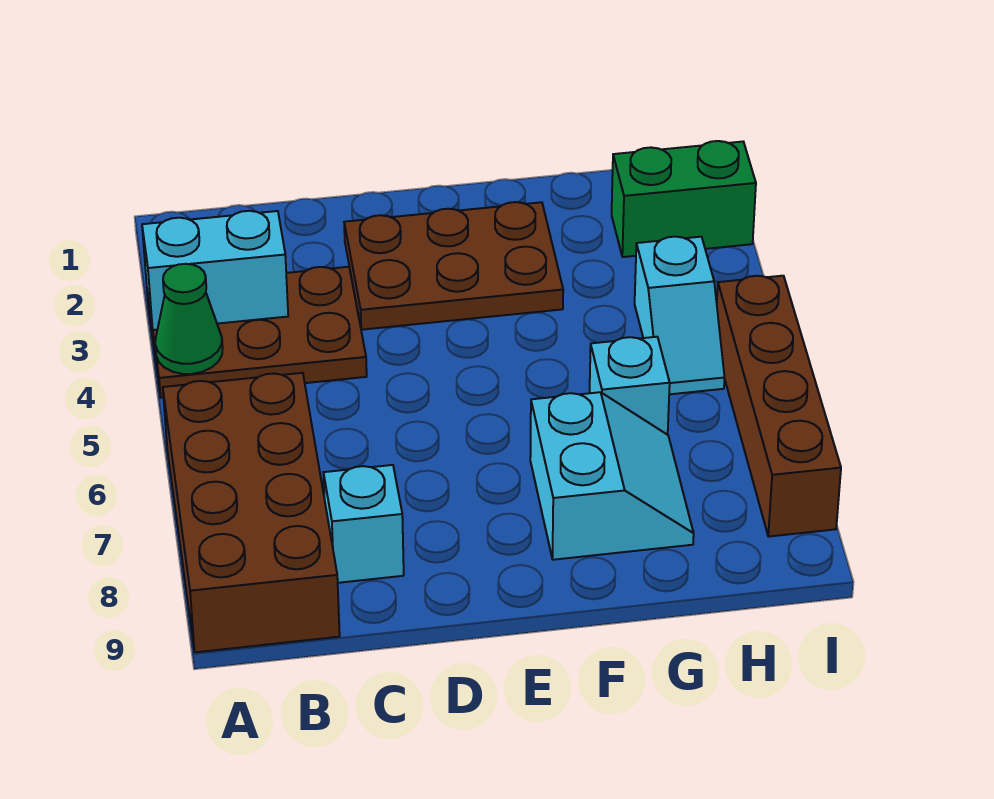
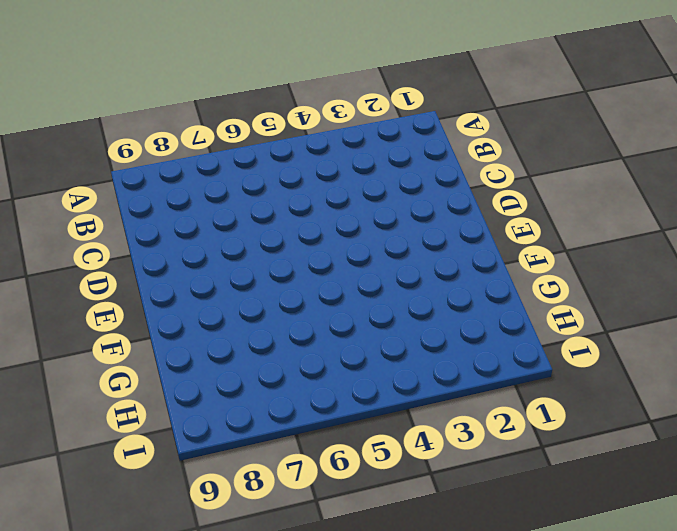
none -> brown plate A3:C4 level 1
none -> brown brick A6:B9 level 1

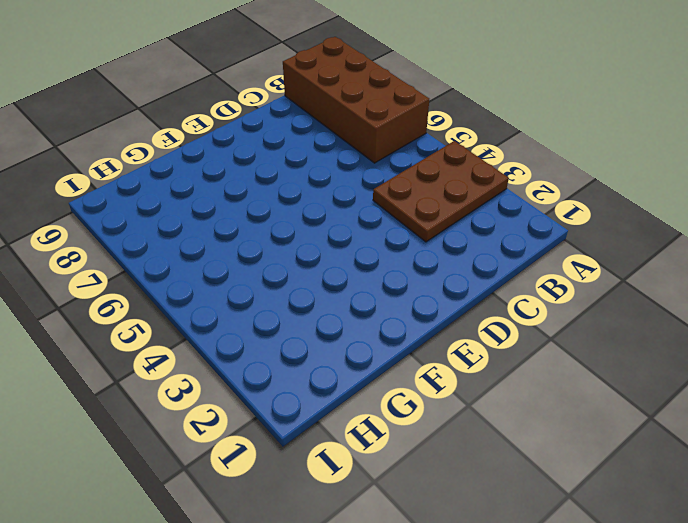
none -> cyan brick C8 level 1
none -> brown plate D2:F3 level 1

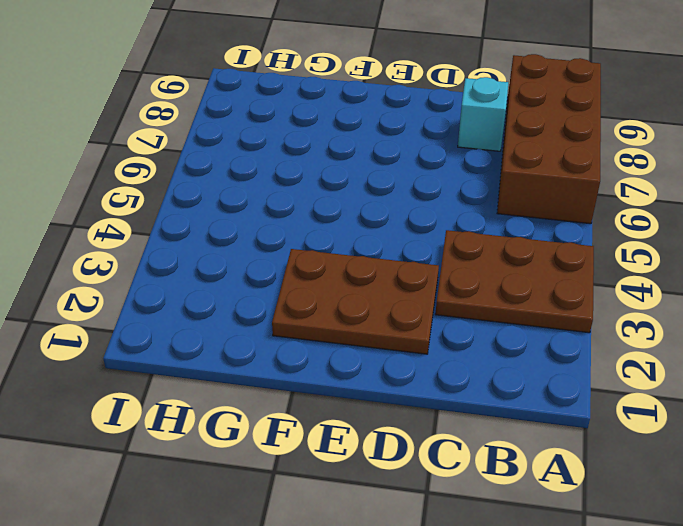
none -> cyan slope F7:G8 level 1 top F
none -> cyan brick G6 level 1

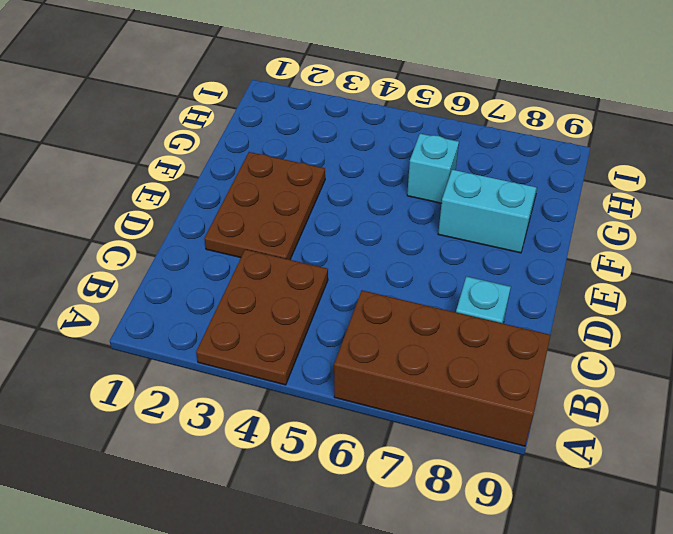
none -> green brick H2:I2 level 1
none -> cyan slope H4:H5 level 1 top 4

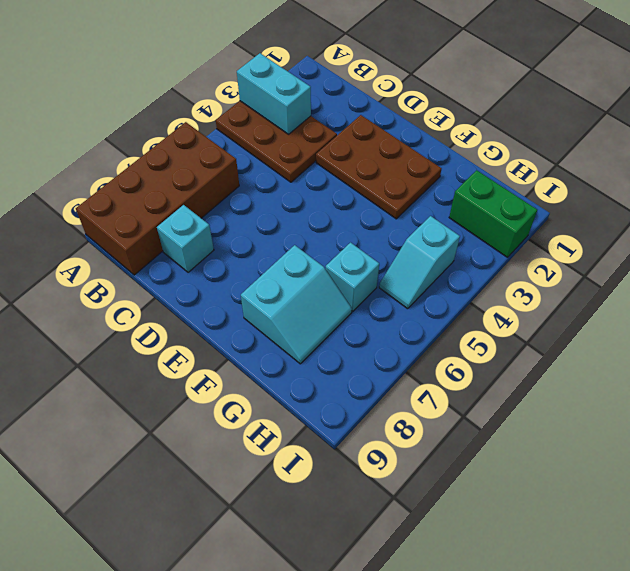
none -> brown brick I5:I8 level 1
none -> green cone A4 level 2

